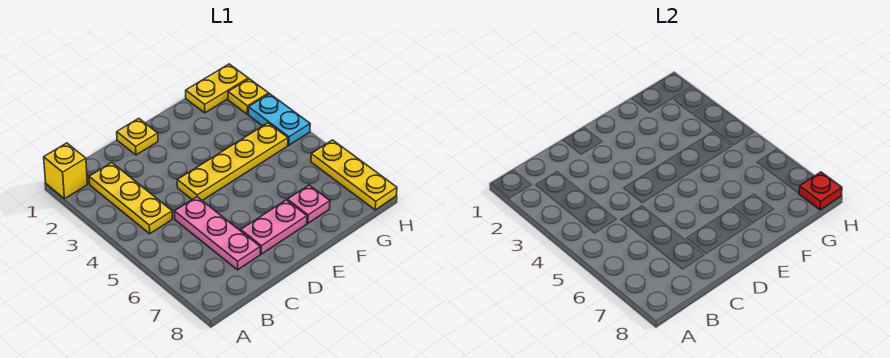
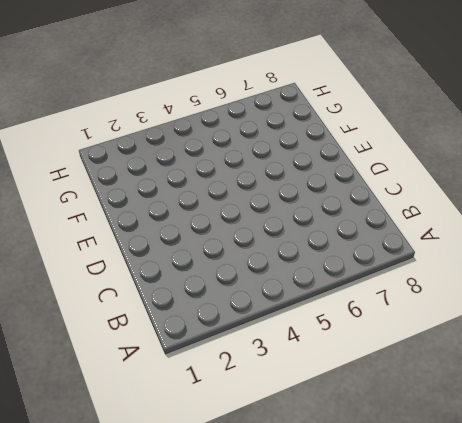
none -> yellow brick A1 level 1
none -> yellow plate B2:B4 level 1
none -> pink plate C5:C7 level 1

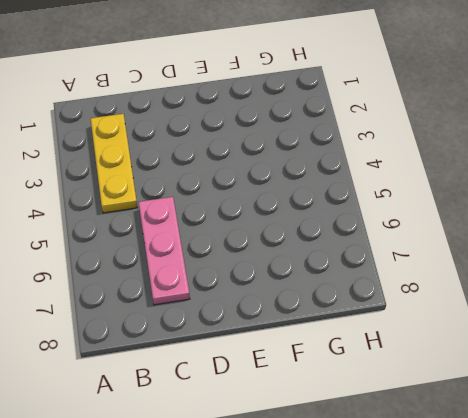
none -> yellow brick A1 level 1
none -> yellow plate D1 level 1
none -> yellow plate D4:G4 level 1

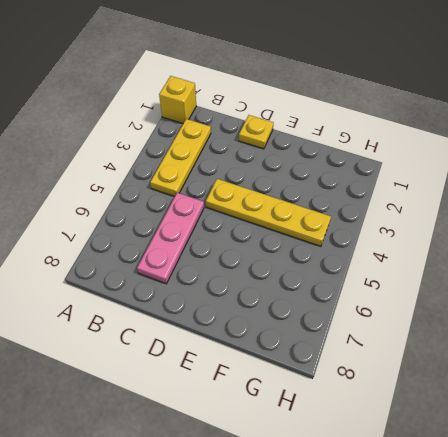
none -> pink plate D7:E7 level 1
none -> pink plate F7 level 1
none -> yellow plate G1:H1 level 1

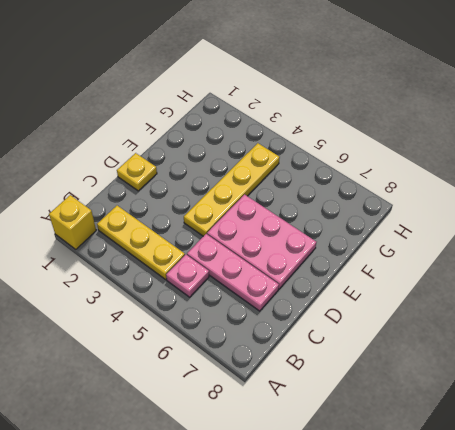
pink plate B5 level 1 -> pink plate F7 level 1
pink plate D5:E7 level 1 -> pink plate D7:E7 level 1
none -> yellow plate G1:H1 level 1
none -> yellow plate H2 level 1
none -> cyan plate H3:H4 level 1

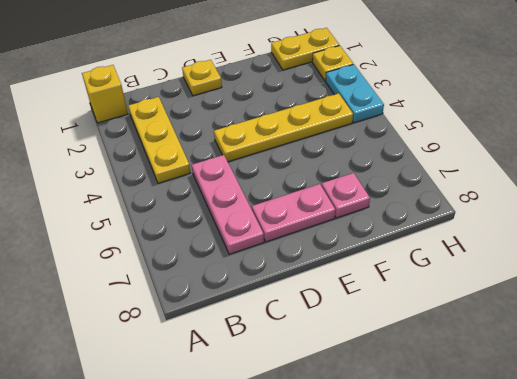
none -> yellow plate H6:H8 level 1
none -> red plate H8 level 2

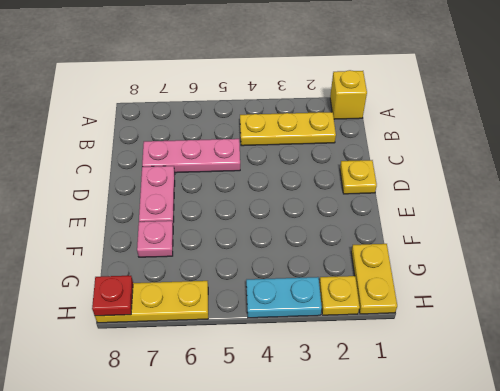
none -> yellow plate D4:G4 level 1

